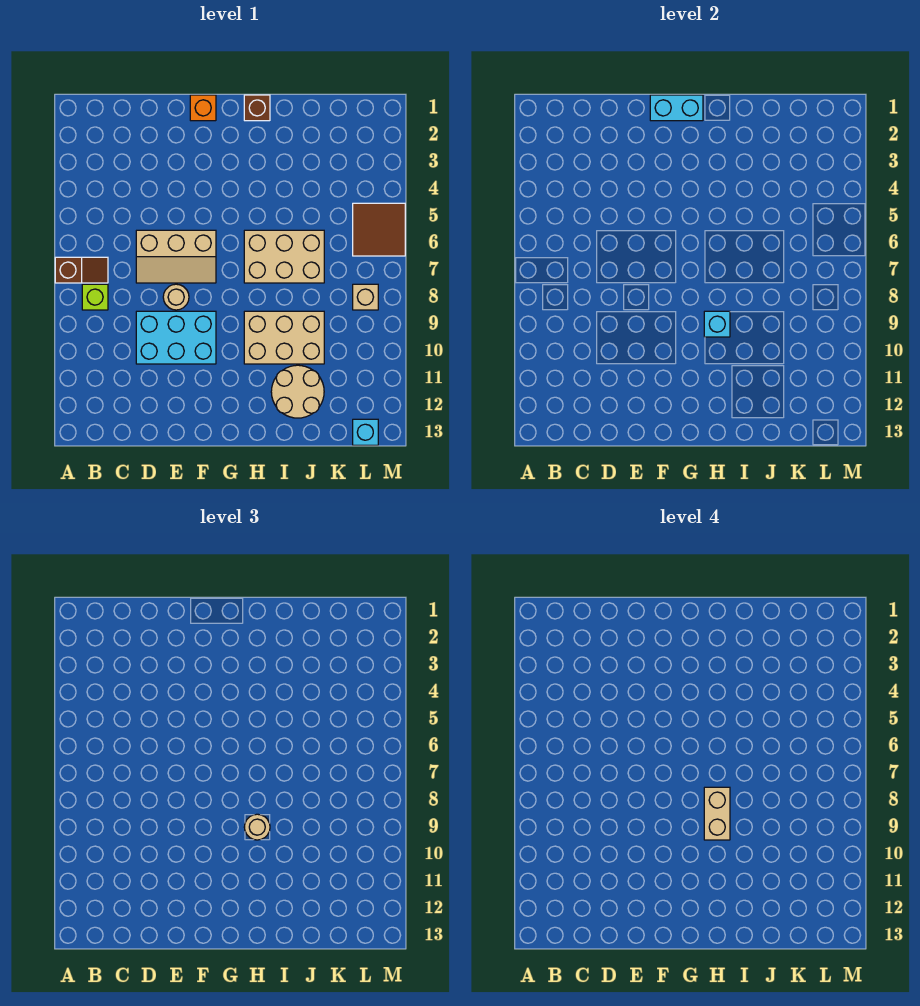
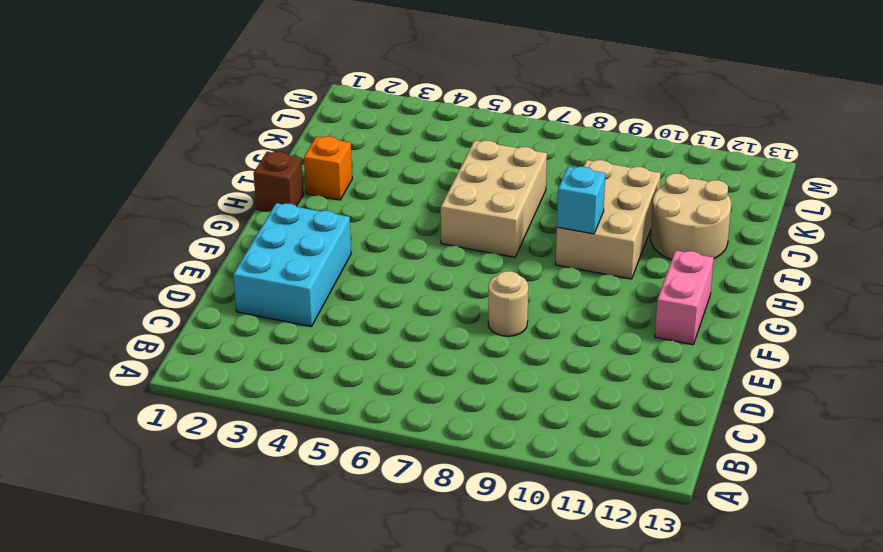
cyan brick D2:F3 level 1 -> cyan brick D9:F10 level 1
pink brick F12:G12 level 1 -> none
orange brick I2 level 1 -> orange brick F1 level 1
none -> brown slope A7:B7 level 1 top A
none -> lime brick B8 level 1
none -> tan slope D6:F7 level 1 top 6

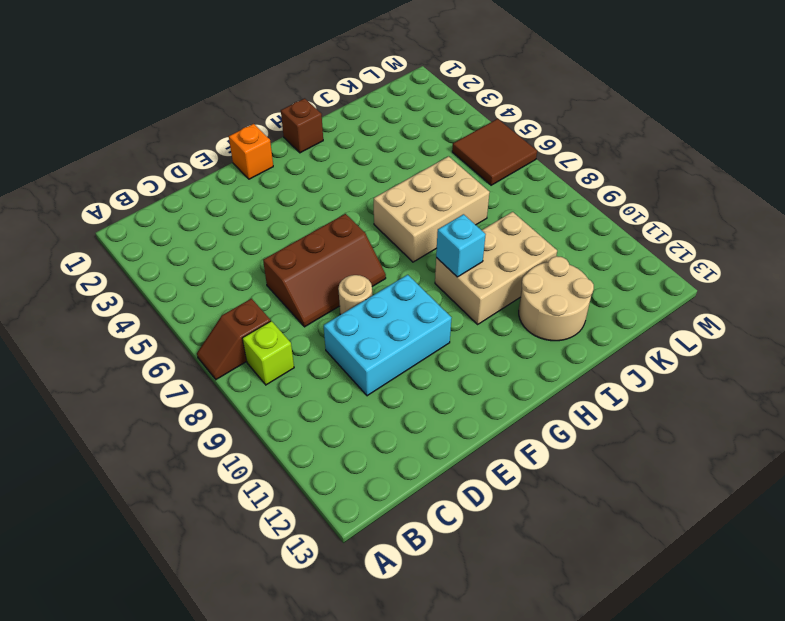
brown slope A7:B7 level 1 top B -> brown slope A7:B7 level 1 top A
brown slope D6:F7 level 1 top 6 -> tan slope D6:F7 level 1 top 6
none -> tan brick L8 level 1
none -> cyan brick L13 level 1
none -> cyan brick F1:G1 level 2

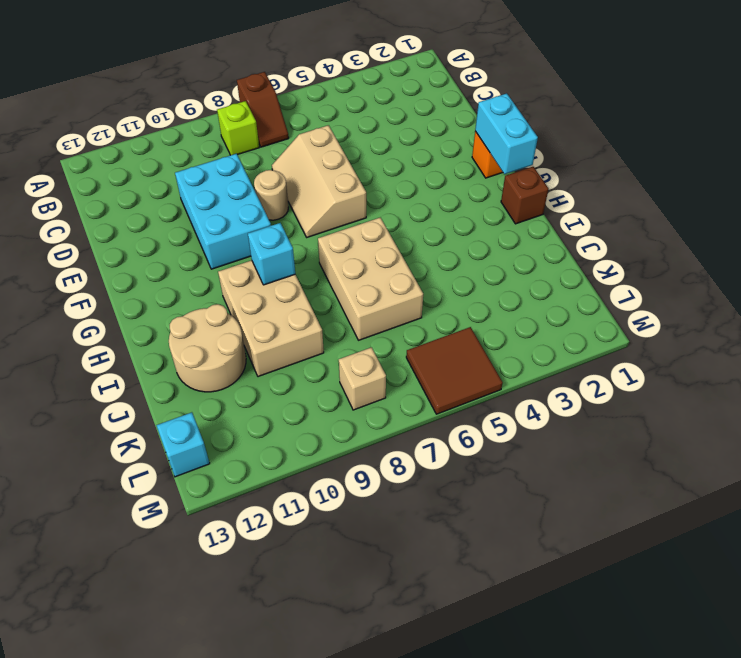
none -> tan round brick H9 level 3
none -> tan brick H8:H9 level 4

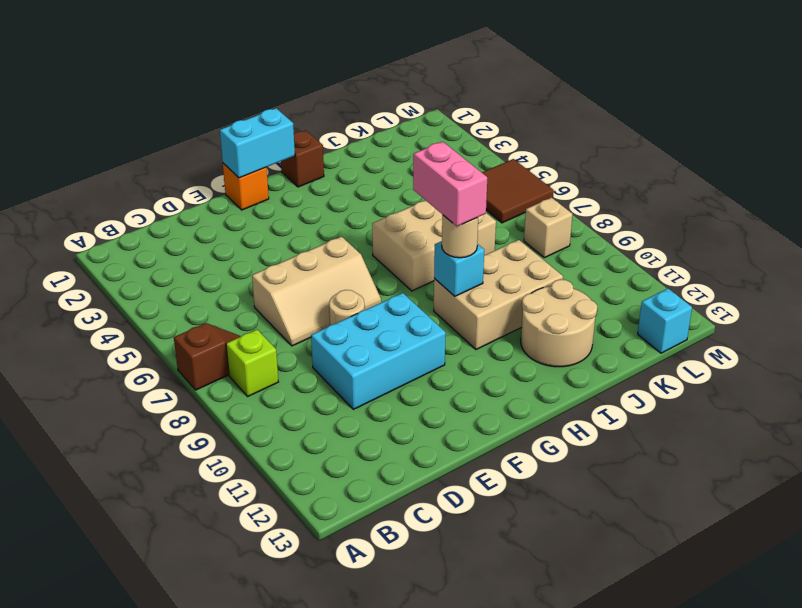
pink brick H8:H9 level 4 -> tan brick H8:H9 level 4

